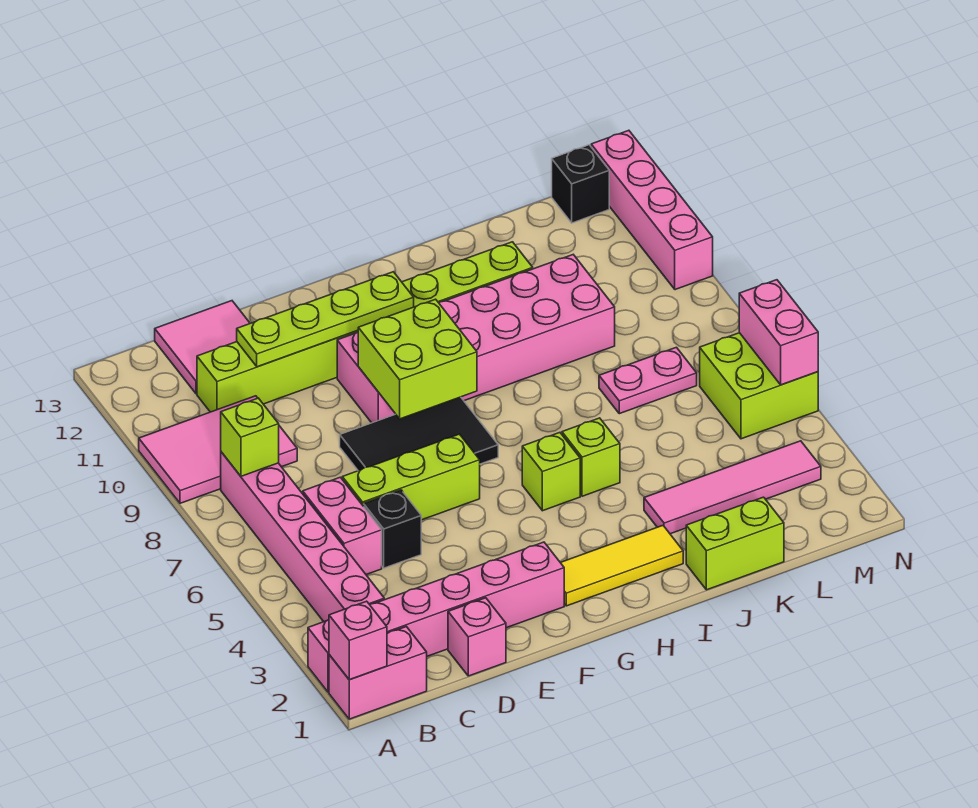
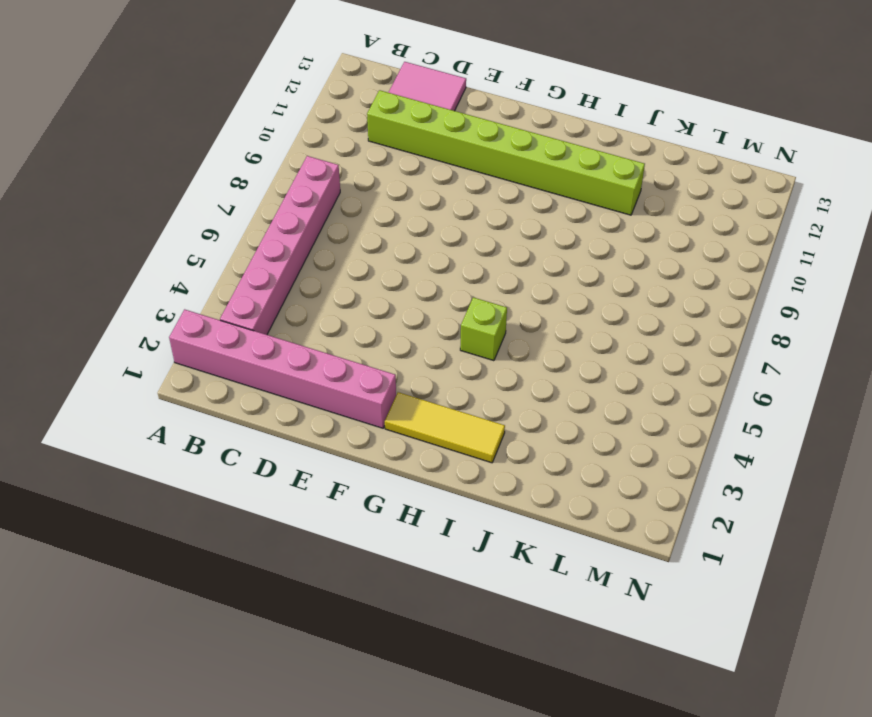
none -> pink brick A1:B1 level 1
none -> pink tile A9:C10 level 1
none -> pink brick C5:C6 level 1

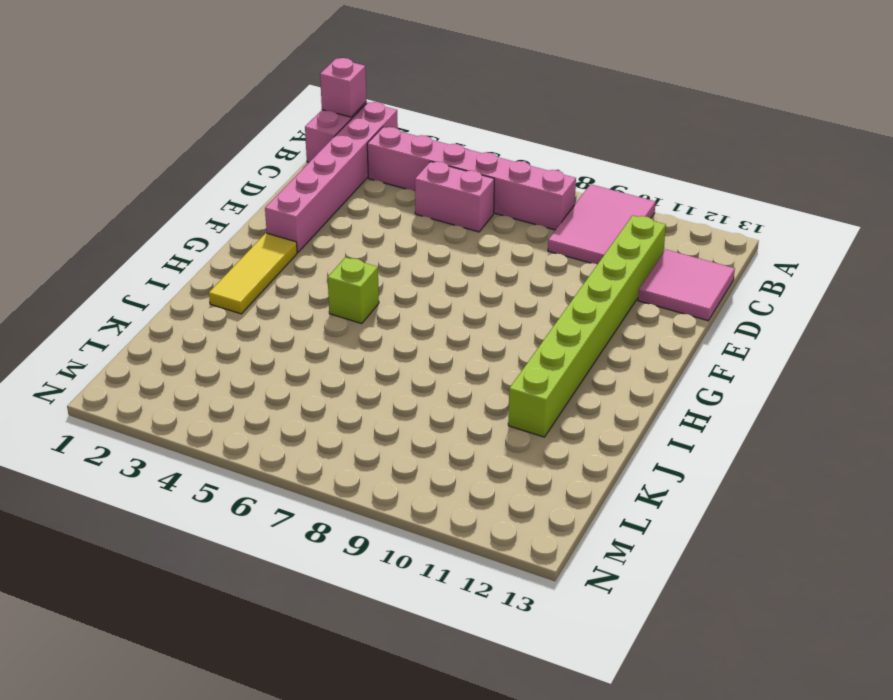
none -> pink brick D1 level 1
none -> black brick D5 level 1
none -> lime brick D6:F6 level 1

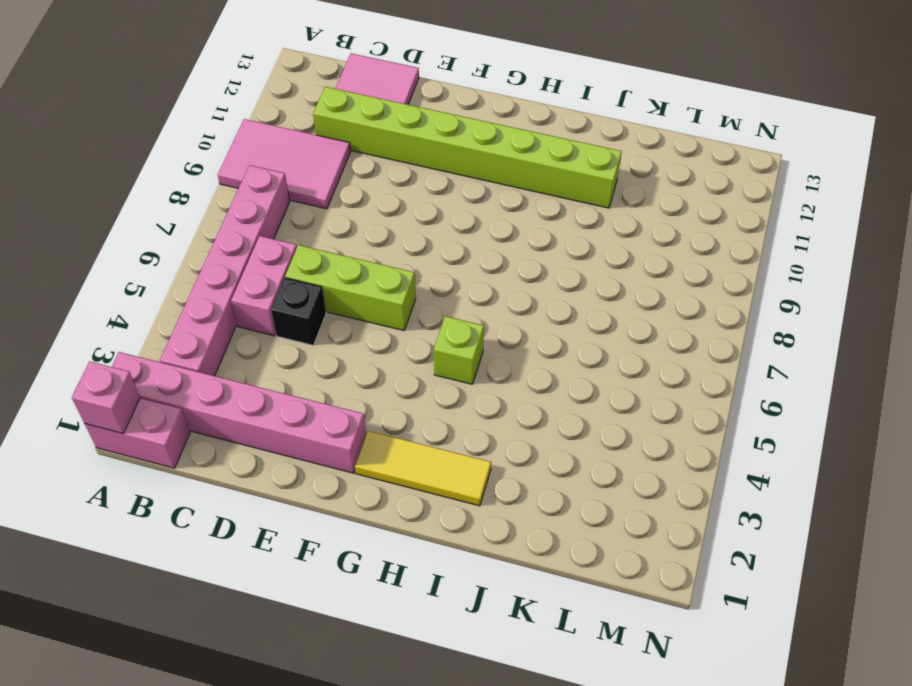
none -> pink brick D1 level 1
none -> black tile E7:G8 level 1
none -> pink brick F9:K10 level 1

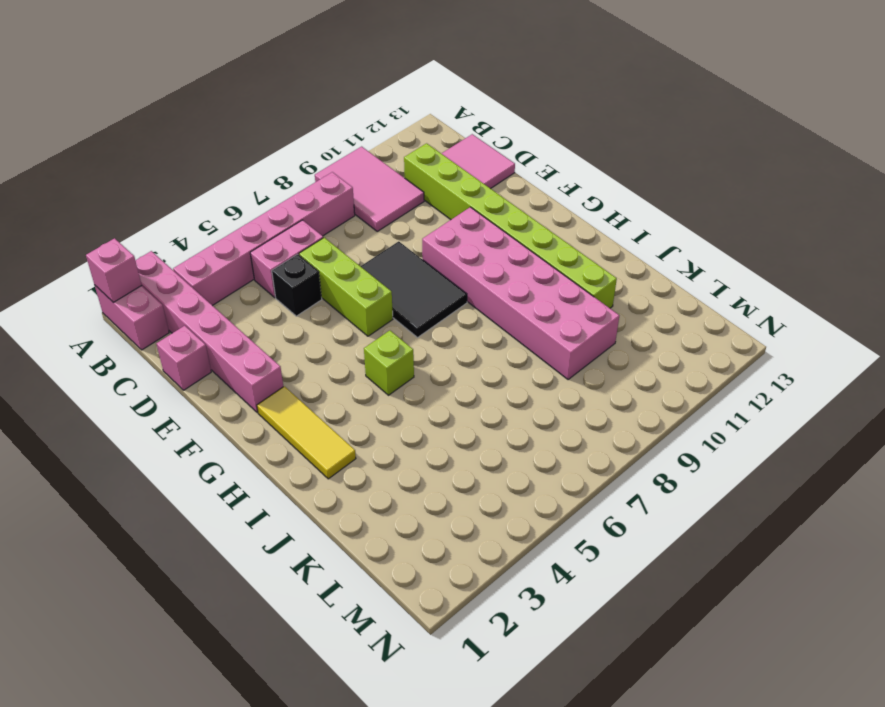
none -> lime brick I5 level 1
none -> lime brick J1:K1 level 1
none -> pink tile J3:M3 level 1

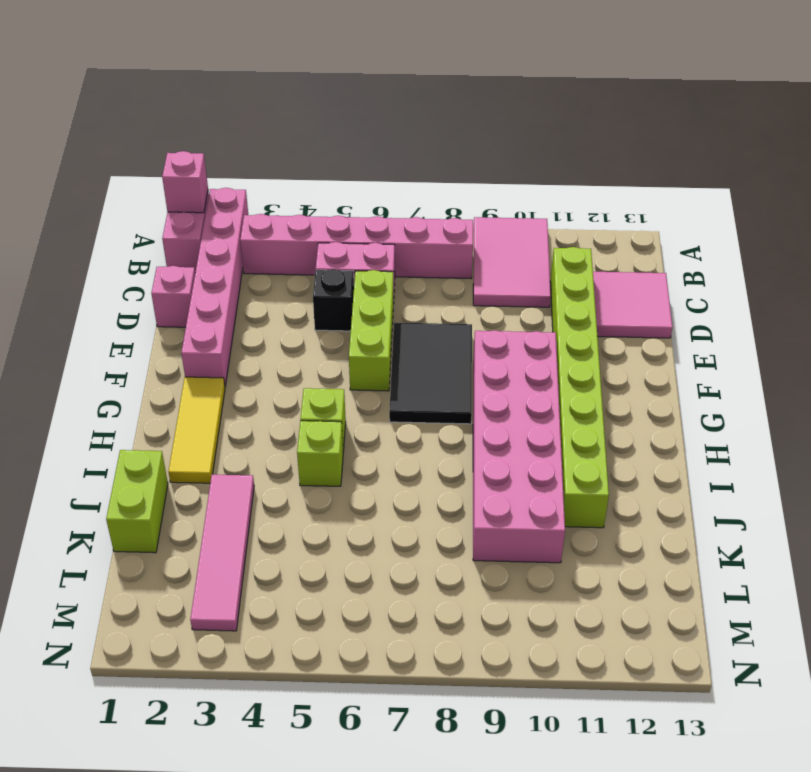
none -> pink plate K7:L7 level 1
none -> lime brick M5:N6 level 1
none -> black brick M13 level 1

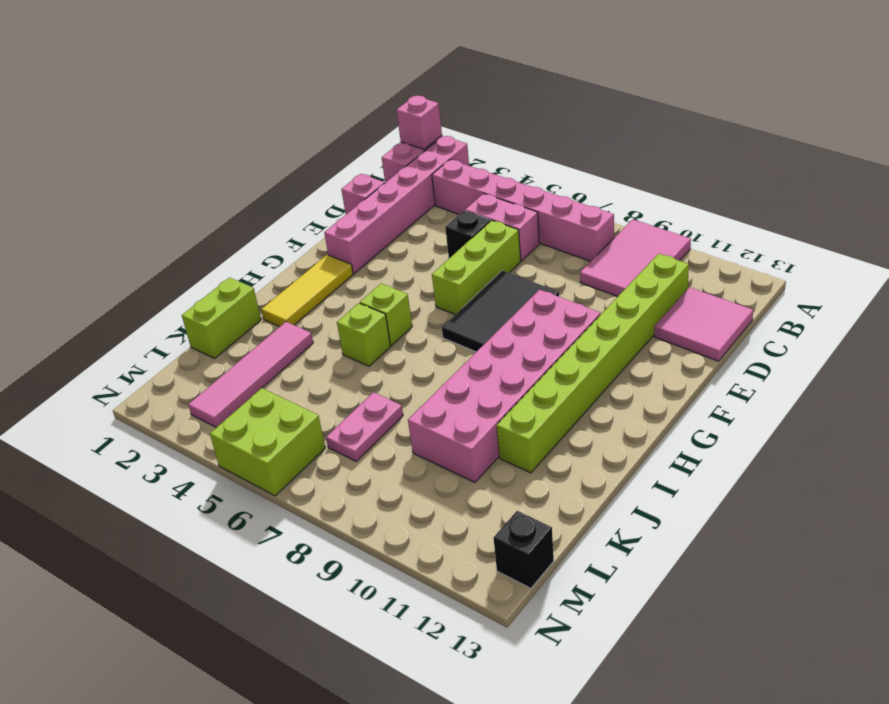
none -> pink brick N10:N13 level 1
none -> lime brick B8 level 2
none -> lime plate D11:G11 level 2

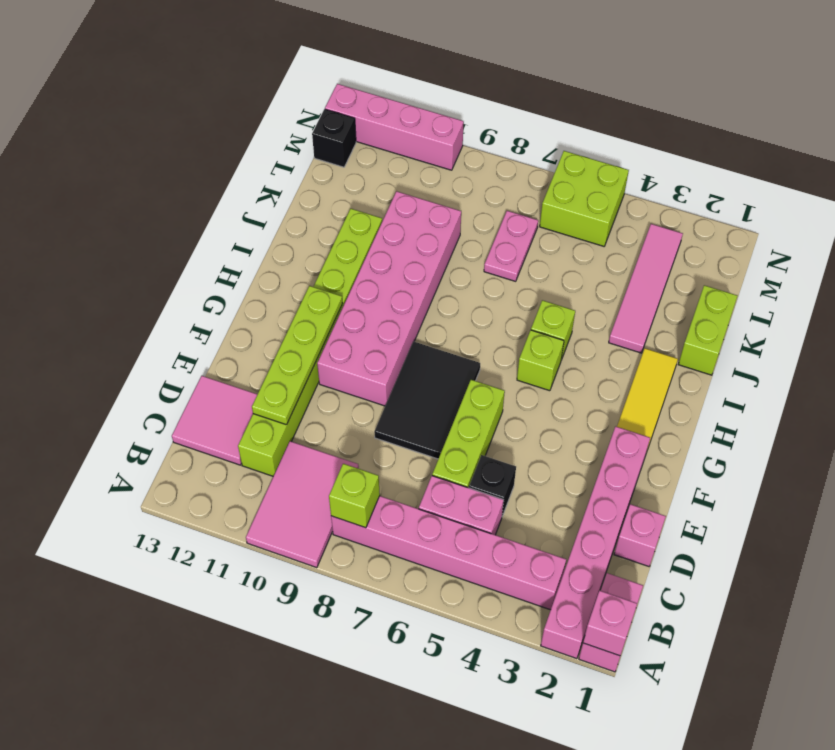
none -> lime brick F8:G9 level 2
none -> pink brick N5:N6 level 2

